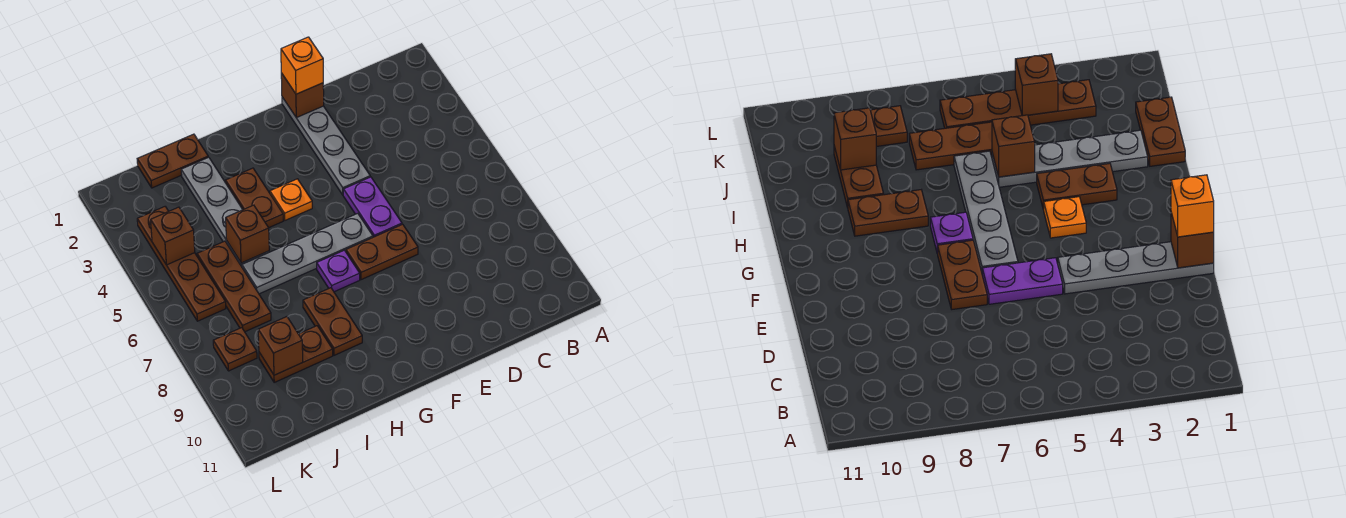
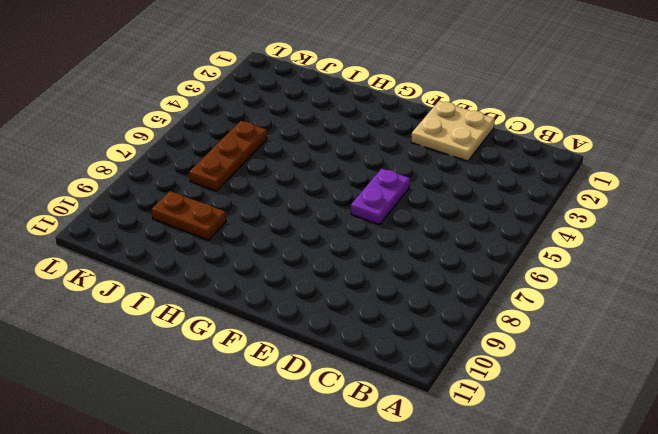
tan plate D1:E2 level 1 -> grey plate E1:E4 level 1
none -> brown plate E7:F7 level 1
none -> grey plate F6:I6 level 1
none -> orange plate G4 level 1

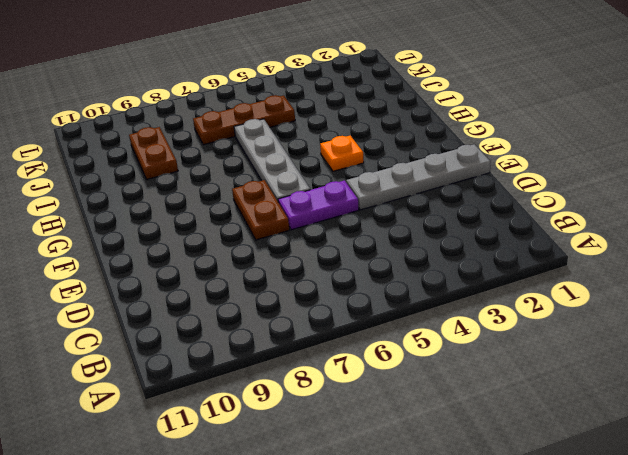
none -> purple plate G7 level 1
none -> brown plate H3:H4 level 1
none -> brown plate H8:H9 level 1

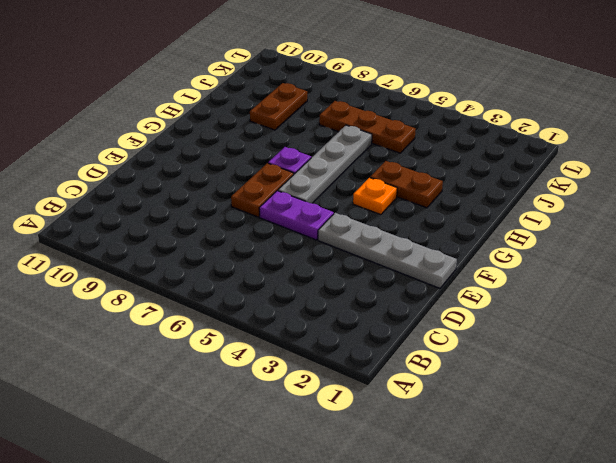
none -> brown plate H8:H9 level 1
none -> brown plate I1:J1 level 1
none -> grey plate I2:I5 level 1

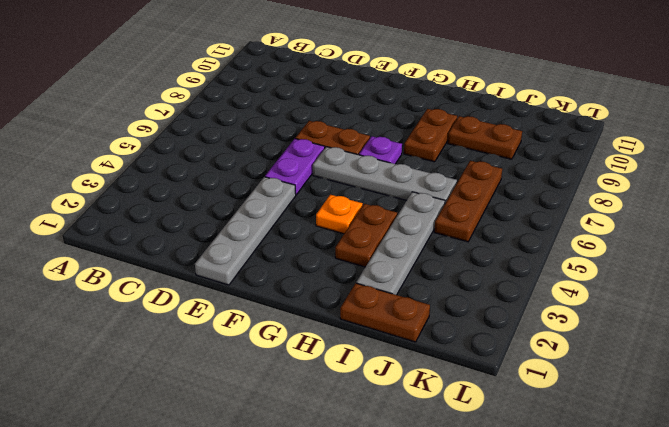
none -> brown plate K3:K6 level 1
none -> brown plate K8 level 1
none -> brown brick E1 level 2

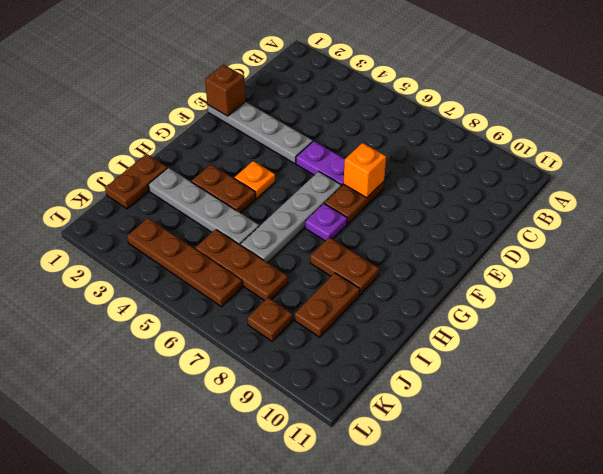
orange brick E7 level 2 -> orange brick E1 level 3
none -> brown brick I5 level 2
none -> brown brick J9 level 2
none -> brown brick K4 level 2

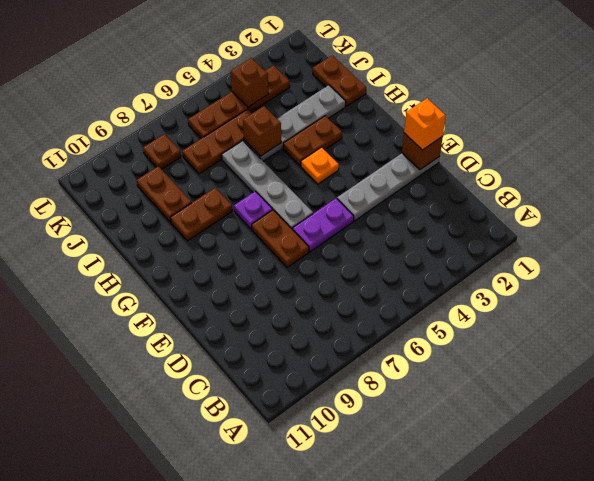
none -> brown brick J9 level 2

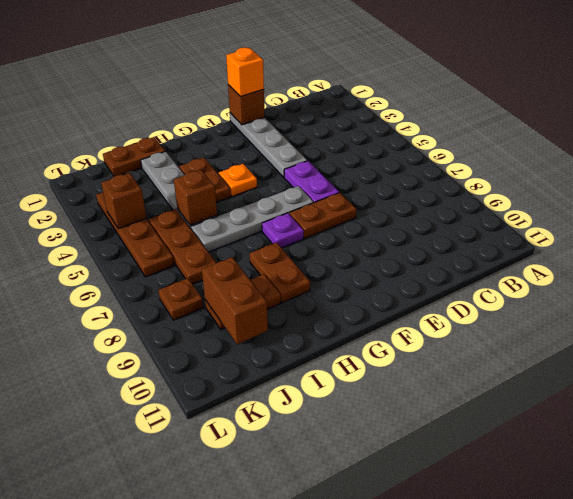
brown brick J9:J10 level 2 -> brown brick J9 level 2

